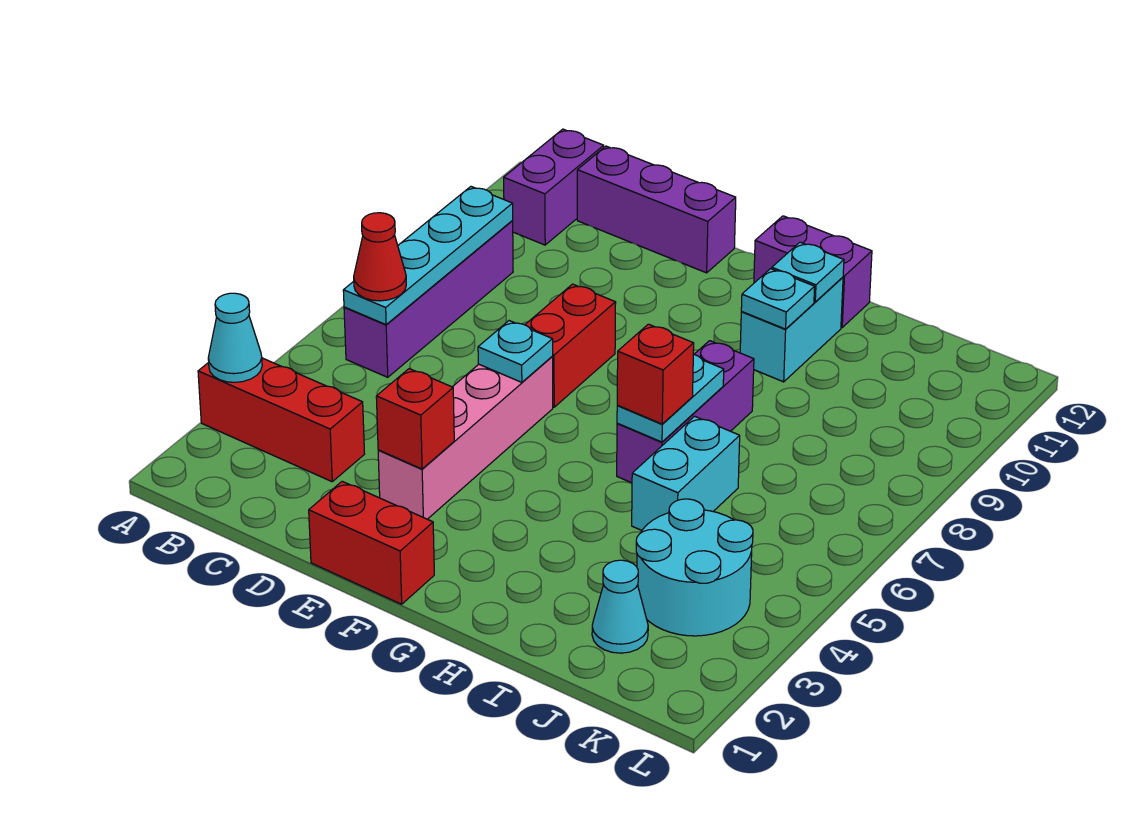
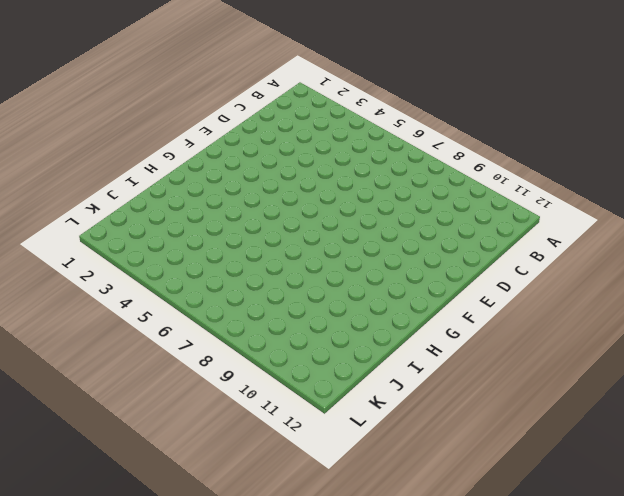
none -> red brick A3:C3 level 1
none -> purple brick B6:B9 level 1
none -> purple brick B11:B12 level 1

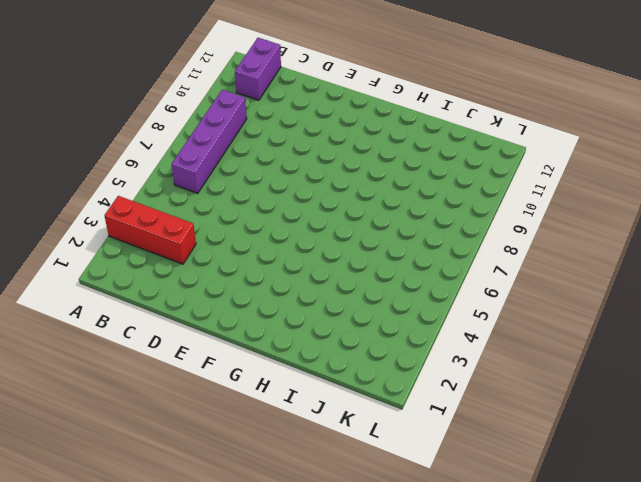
none -> purple brick C12:E12 level 1
none -> red brick E1:F1 level 1
none -> pink brick E3:E6 level 1

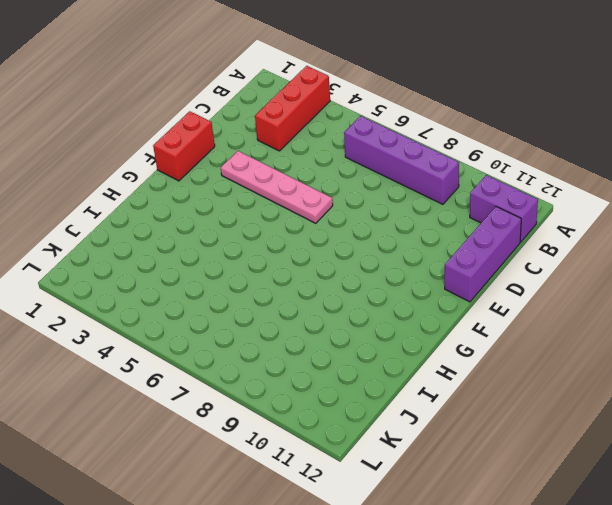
pink plate E3:E6 level 1 -> pink brick E3:E6 level 1
none -> red brick E7:E8 level 1
none -> purple brick G12:H12 level 1
none -> purple brick H6:H8 level 1

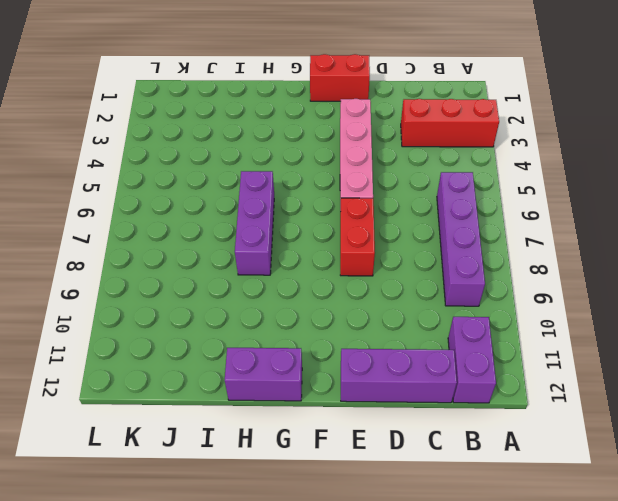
none -> cyan brick H10:H11 level 1
none -> cyan brick I5:I6 level 1
none -> cyan cone J2 level 1

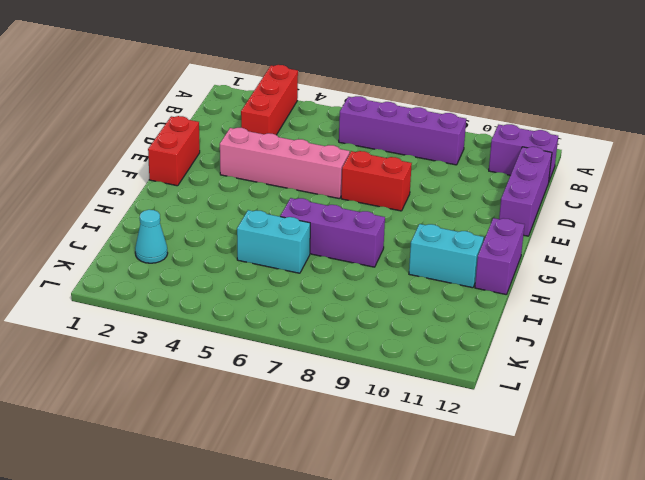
none -> cyan round brick J3:K4 level 1
none -> cyan cone A3 level 2
none -> cyan plate B6:B9 level 2

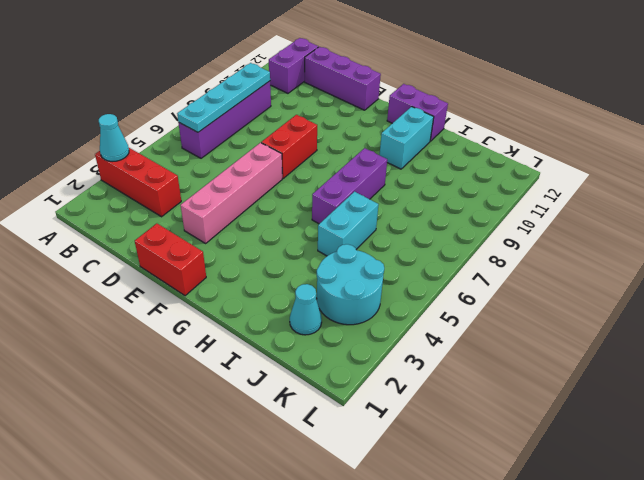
none -> red brick E3 level 2
none -> cyan plate E6 level 2
none -> cyan plate H6:H7 level 2

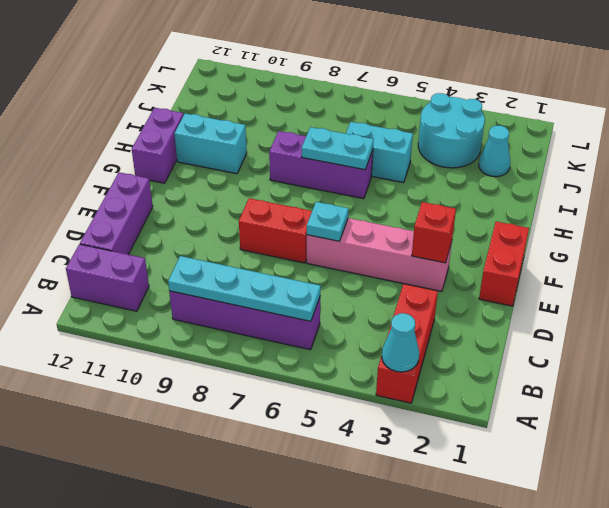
none -> cyan plate H10 level 2
none -> cyan plate H11 level 2
none -> red cone B6 level 3

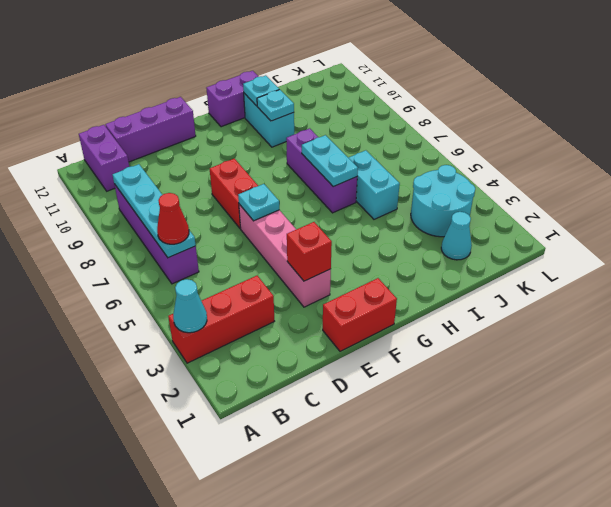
none -> red brick H6 level 3

